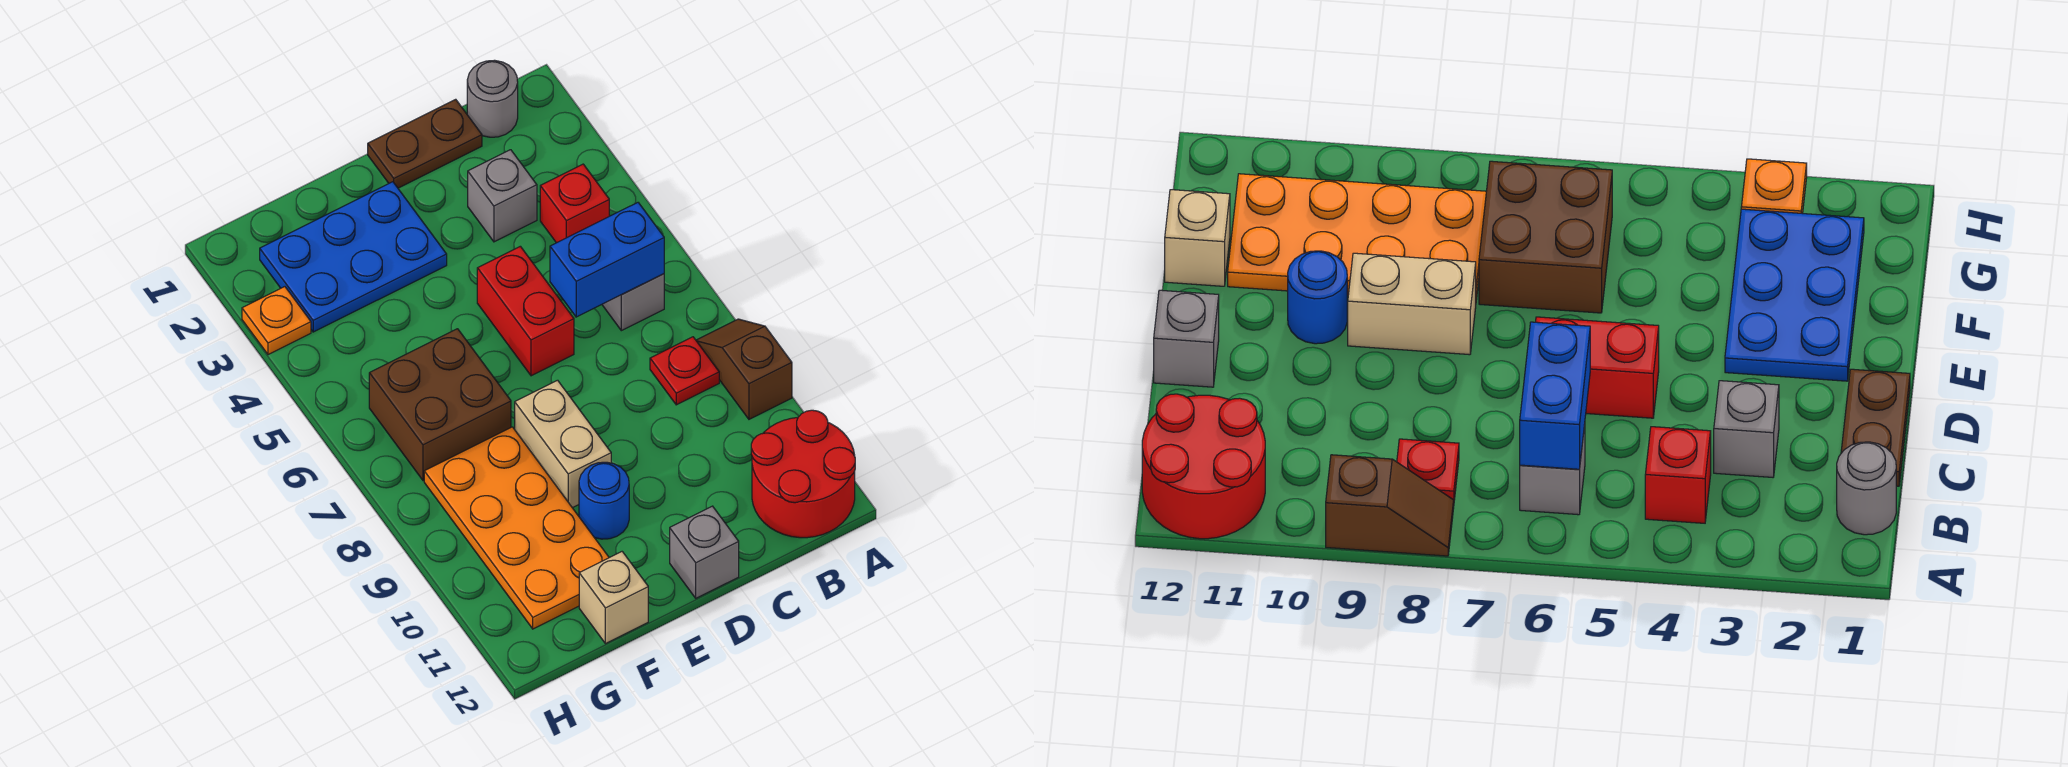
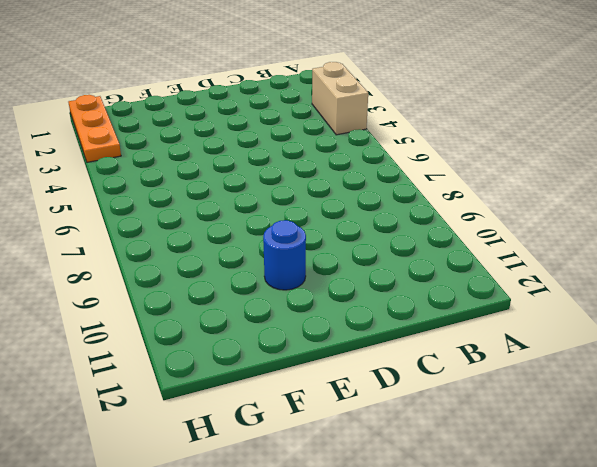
tan brick A3:A4 level 1 -> tan brick E8:E9 level 1
orange plate H1:H3 level 1 -> orange plate H3 level 1
none -> brown slope A8:A9 level 1 top 9
none -> red round brick A11:B12 level 1
none -> grey round brick B1 level 1

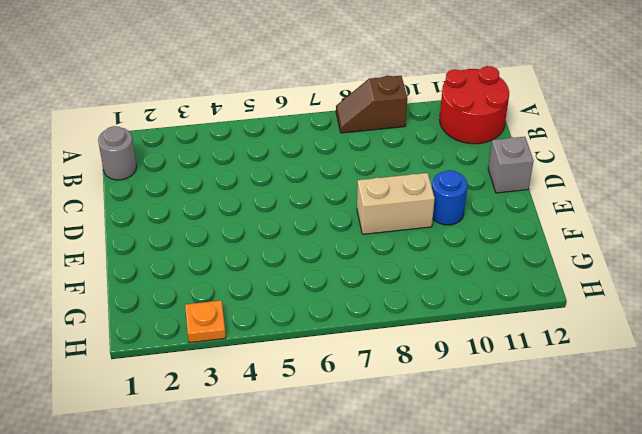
none -> red brick B4 level 1
none -> grey brick B6 level 1
none -> red plate B8 level 1

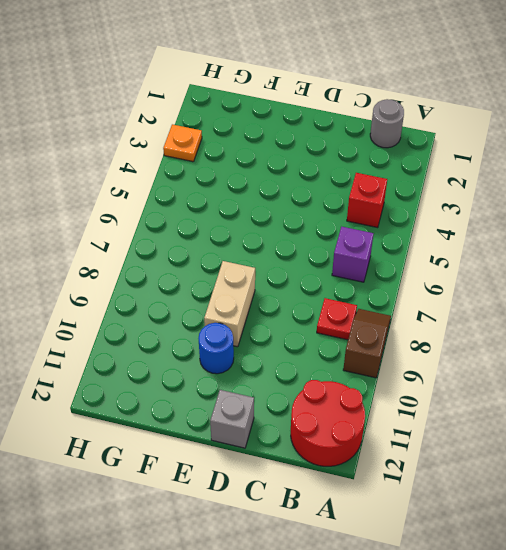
purple brick B6 level 1 -> grey brick B6 level 1
none -> brown plate C1:D1 level 1
none -> grey brick C3 level 1
none -> red brick D5:D6 level 1

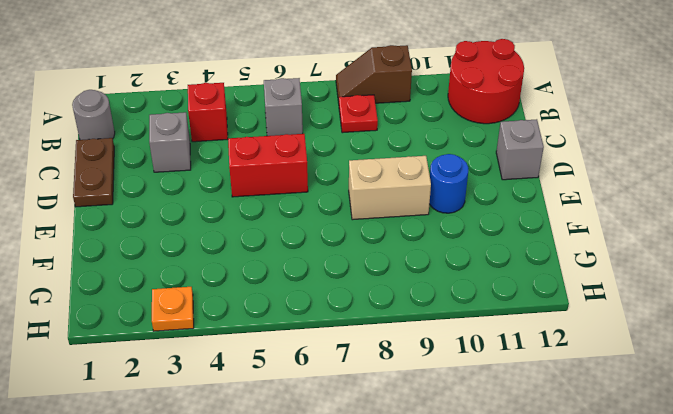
none -> blue plate E2:G3 level 1
none -> brown brick F6:G7 level 1
none -> orange plate F8:G11 level 1

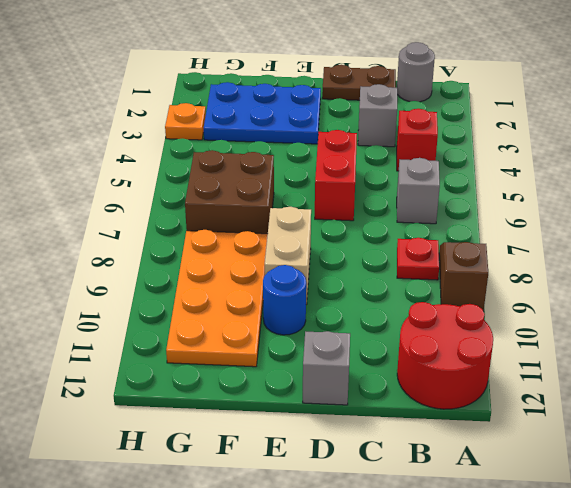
none -> tan brick F12 level 1
none -> blue brick B6:C6 level 2

